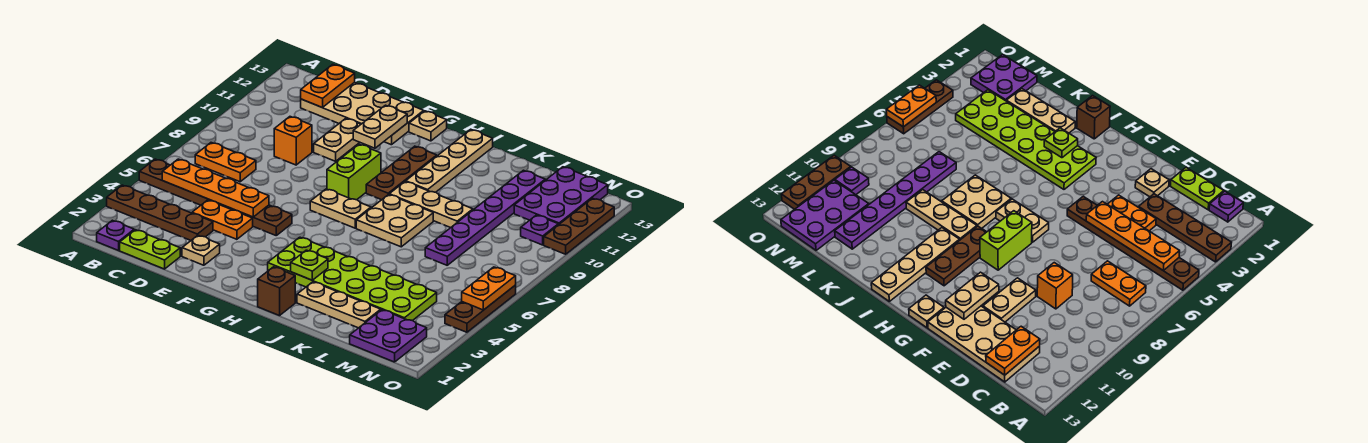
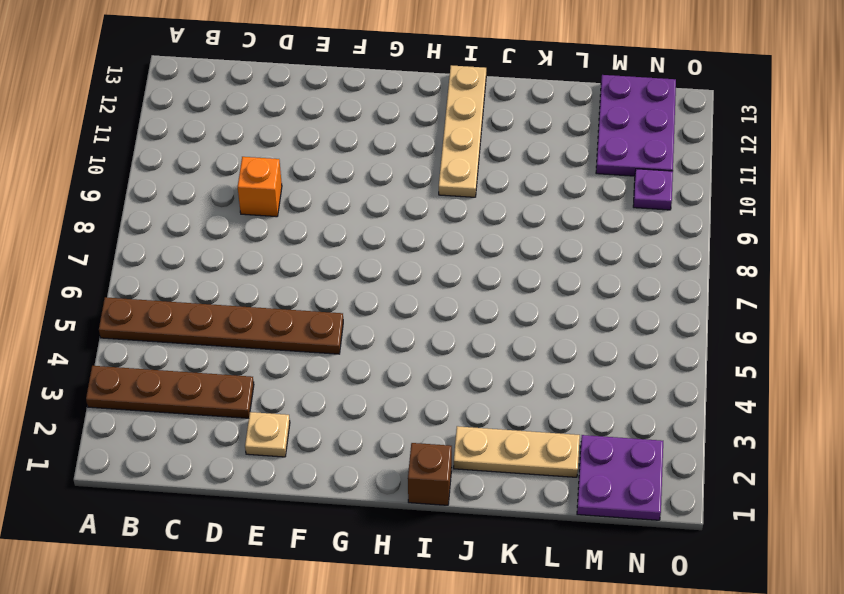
none -> purple plate B1 level 1
none -> orange plate B7:C7 level 1
none -> lime plate C1:D1 level 1
none -> tan plate C12:F13 level 1

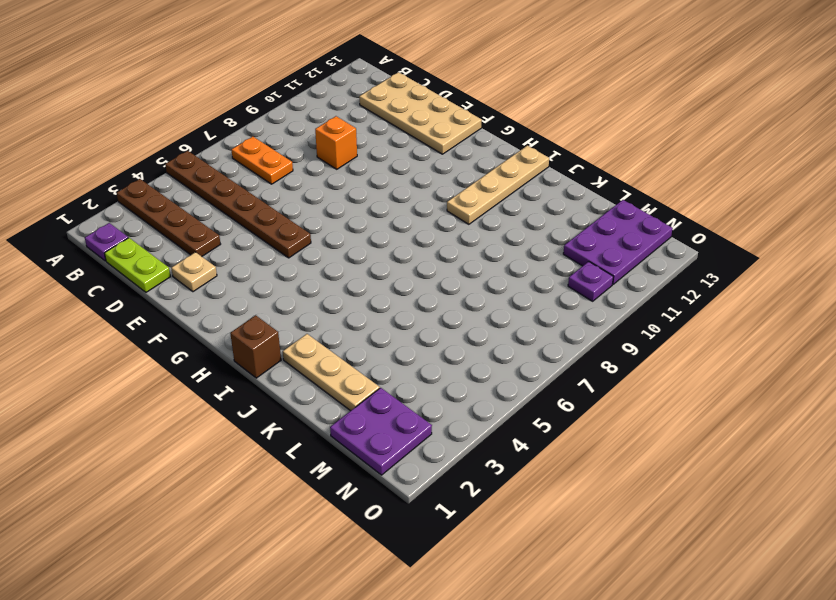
none -> orange plate D4:E4 level 1
none -> tan plate E10:E11 level 1
none -> tan plate G7:H7 level 1
none -> lime brick G8:G9 level 1

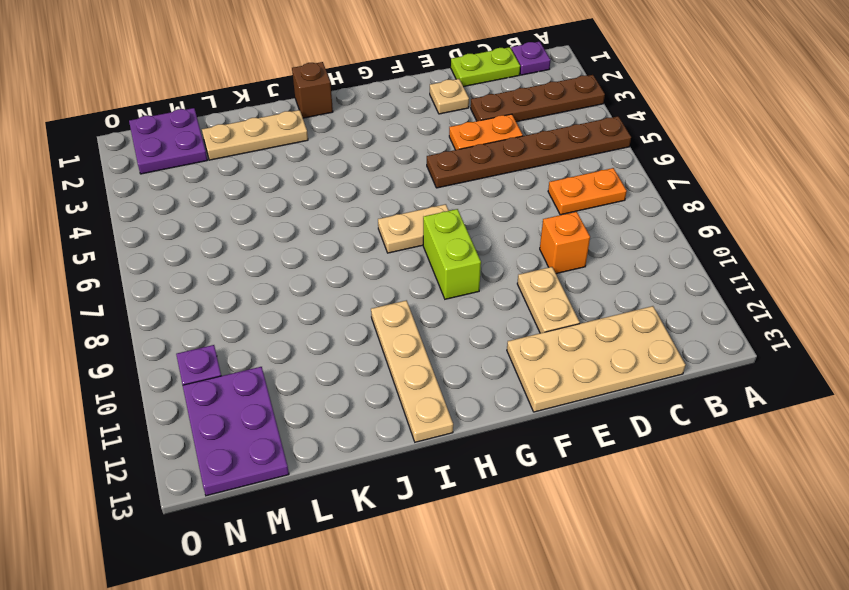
none -> tan plate G13 level 1
none -> lime plate H3:M4 level 1
none -> brown plate H9:H11 level 1
none -> tan plate I7:J8 level 1

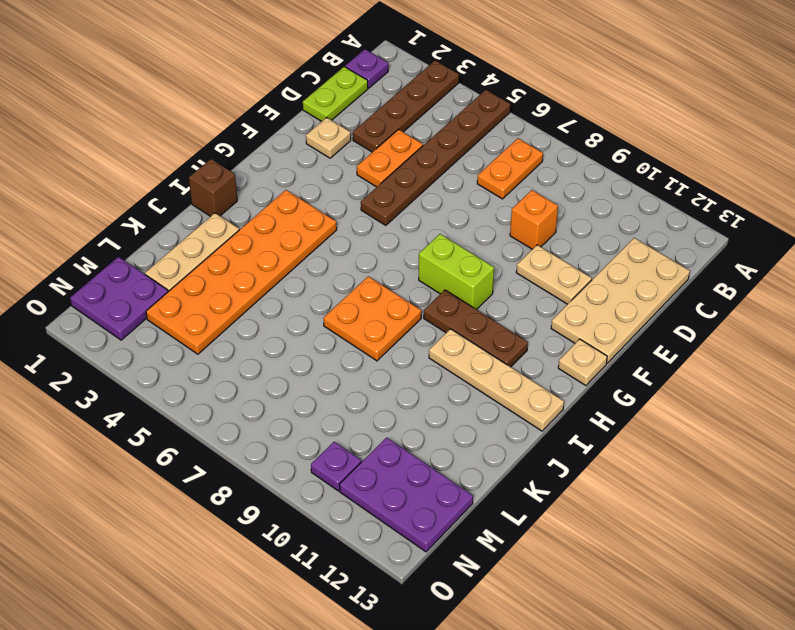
orange plate H3:M4 level 1 -> lime plate H3:M4 level 1
orange plate I7:J8 level 1 -> tan plate I7:J8 level 1
none -> tan plate G7:H7 level 1
none -> tan plate I9:K9 level 1
none -> purple plate L7:L12 level 1
none -> brown plate O4:O6 level 1

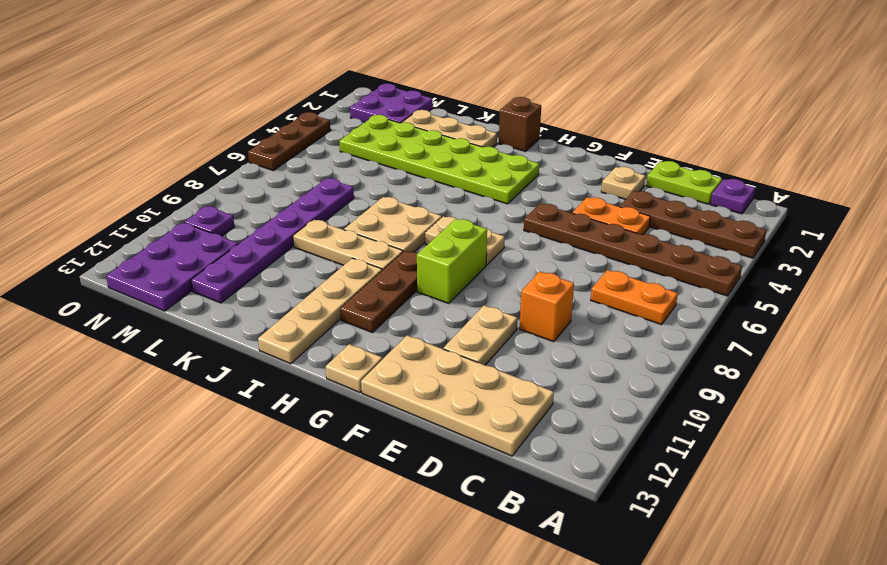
none -> brown plate O10:O12 level 1
none -> orange plate B5:E5 level 2
none -> orange plate C12:C13 level 2
none -> tan plate F11:F12 level 2

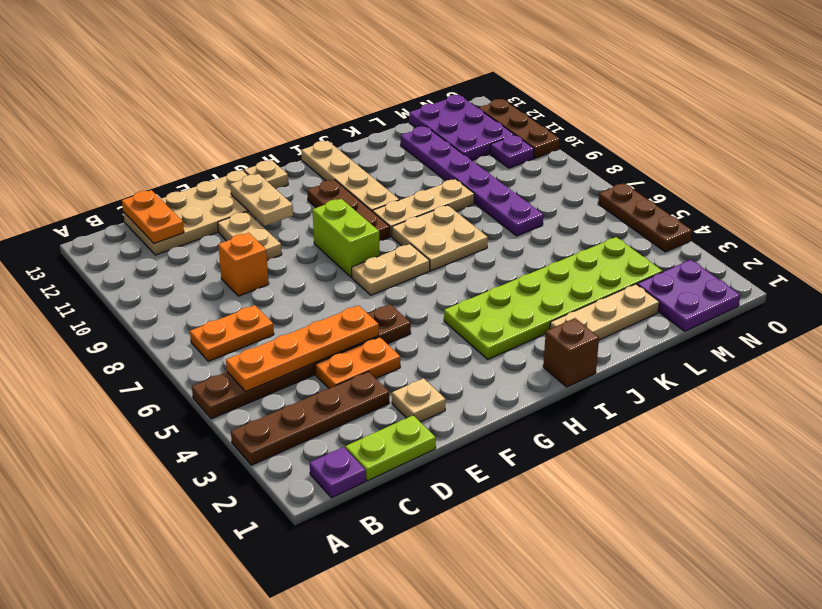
none -> lime plate I3 level 2
none -> orange plate O5:O6 level 2

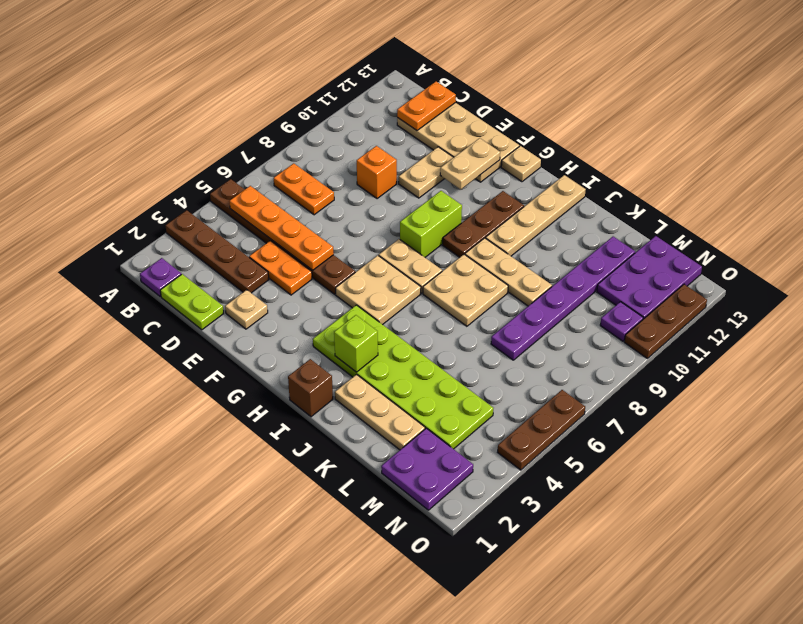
tan plate G5:H6 level 1 -> none
lime brick I3 level 2 -> lime plate I3 level 2
none -> orange plate O5:O6 level 2

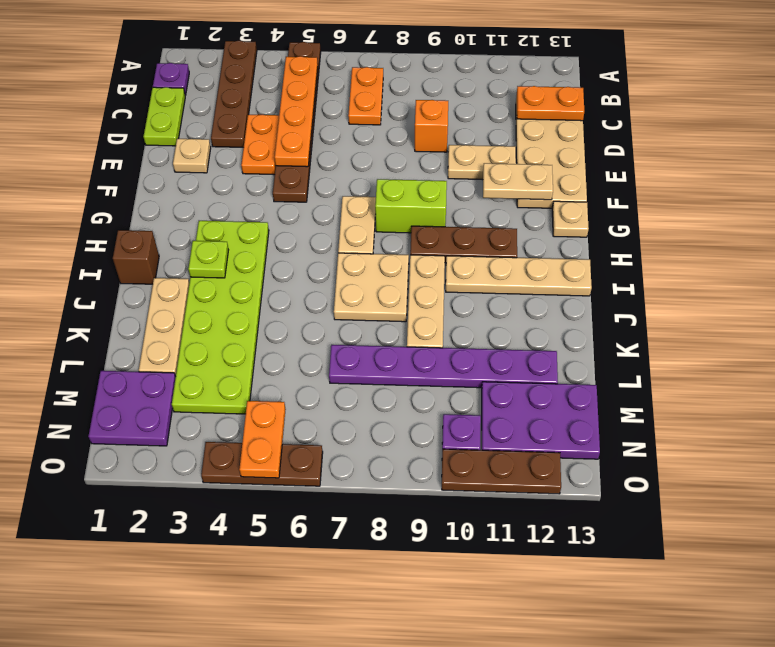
orange plate N5:O5 level 2 -> orange plate O5:O6 level 2

